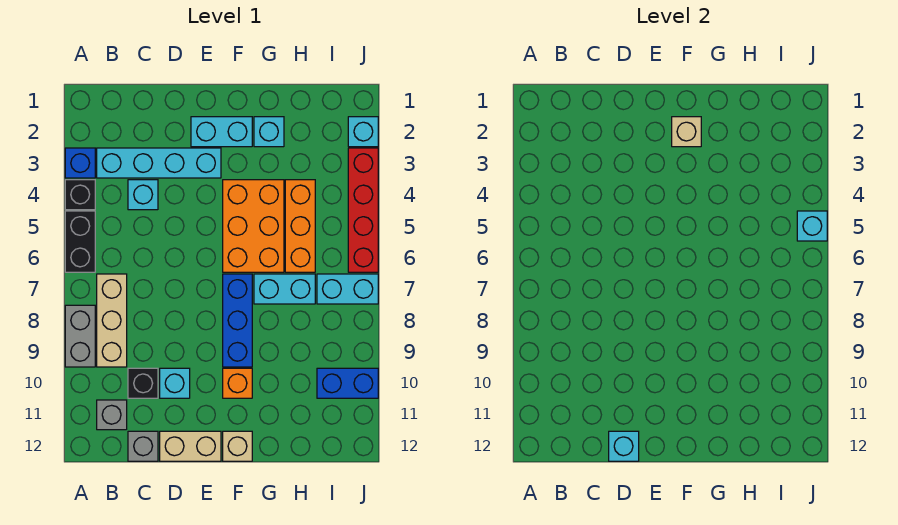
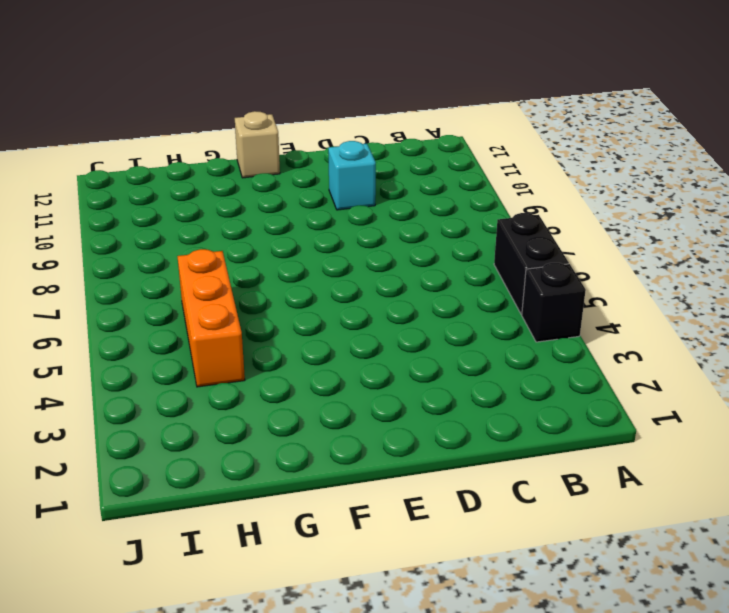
none -> blue brick A3 level 1
none -> grey brick A8:A9 level 1
none -> cyan brick B3:E3 level 1

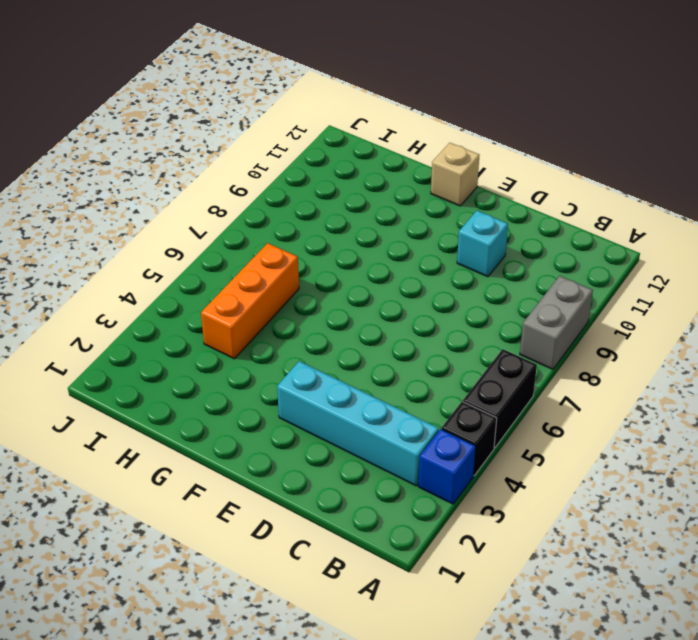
none -> tan brick B7:B9 level 1
none -> grey brick B11 level 1
none -> cyan brick C4 level 1

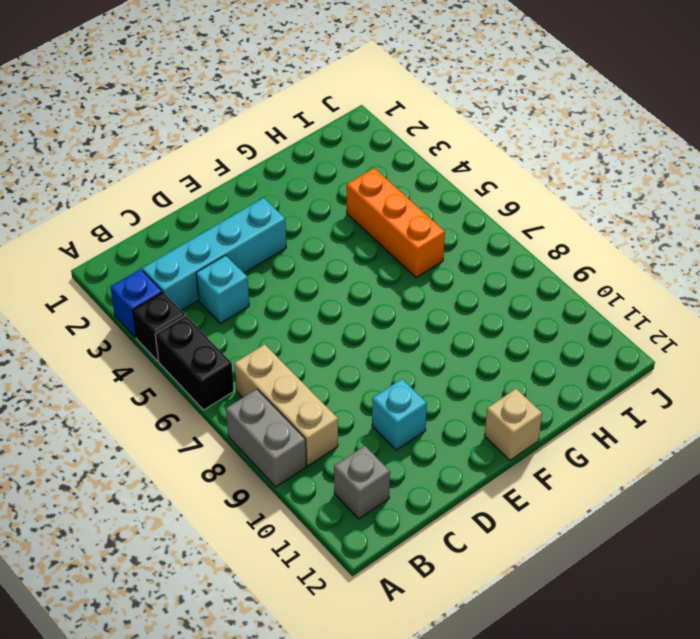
none -> black brick C10 level 1
none -> grey brick C12 level 1
none -> tan brick D12:E12 level 1

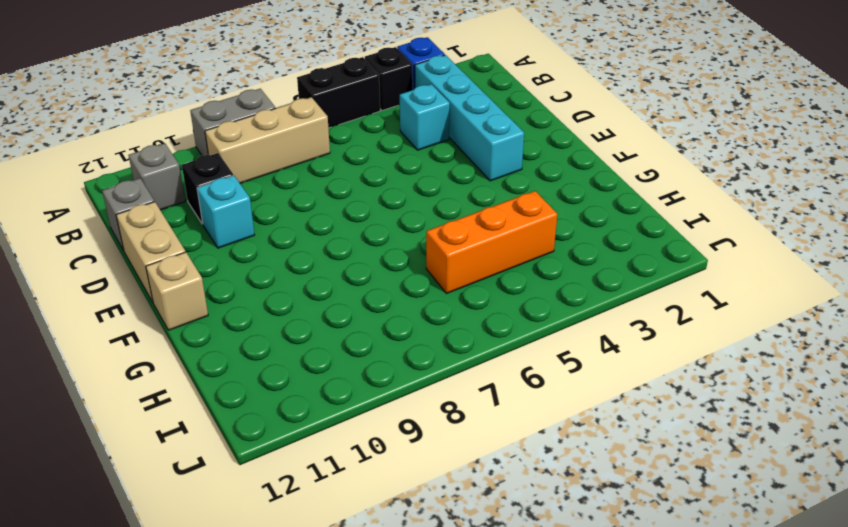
none -> cyan brick E2:F2 level 1
none -> orange brick F4:G6 level 1
none -> blue brick F7:F9 level 1

